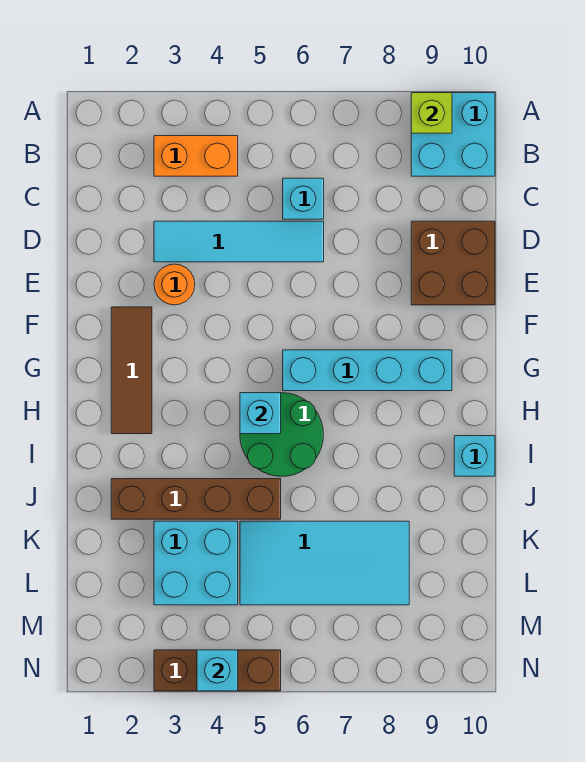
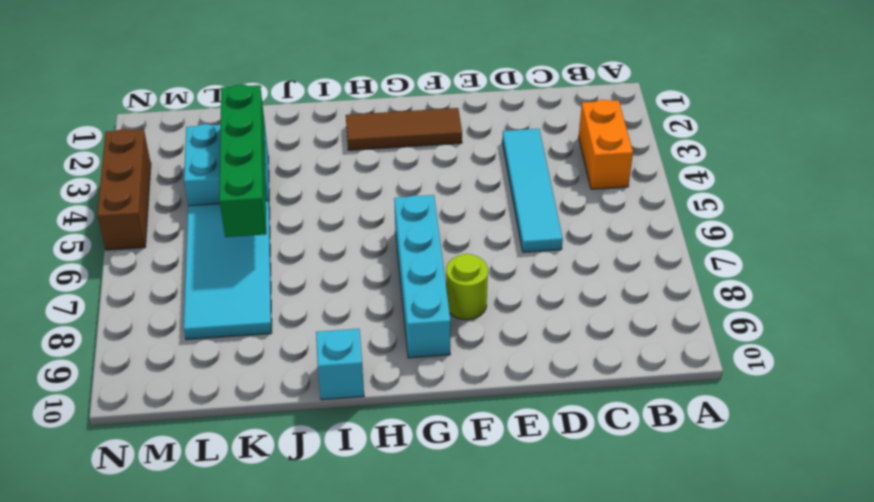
lime round brick F8 level 1 -> none
green brick K3:K6 level 2 -> none
none -> cyan brick A9:B10 level 1
none -> cyan brick C6 level 1
none -> brown brick D9:E10 level 1

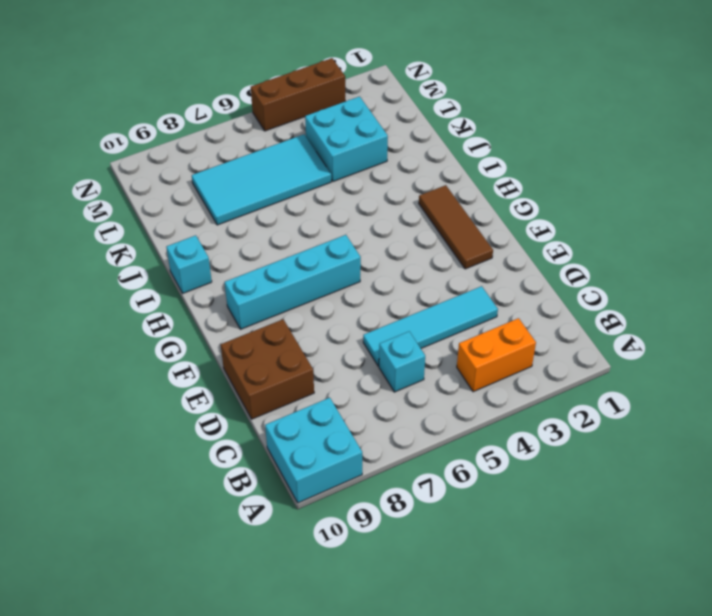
none -> orange round brick E3 level 1
none -> green round brick H5:I6 level 1
none -> brown brick J2:J5 level 1

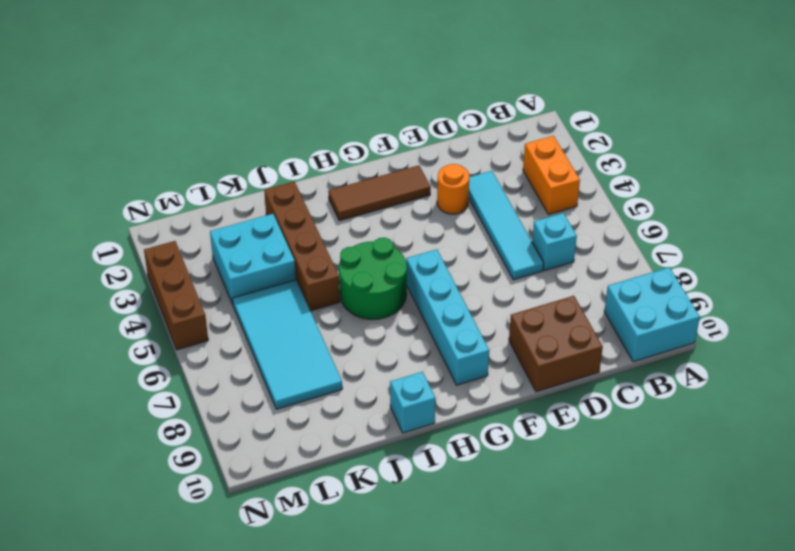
none -> lime brick A9 level 2
none -> cyan brick H5 level 2
none -> cyan brick N4 level 2

